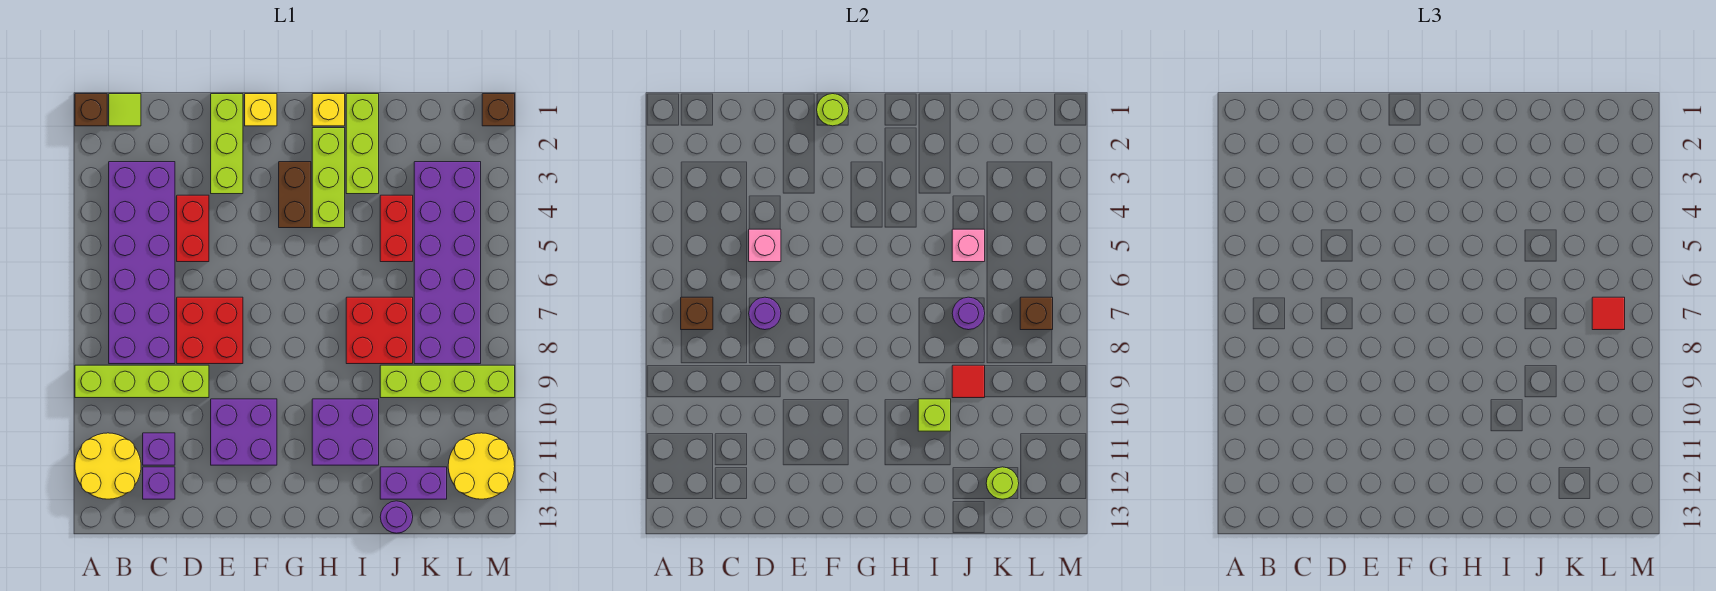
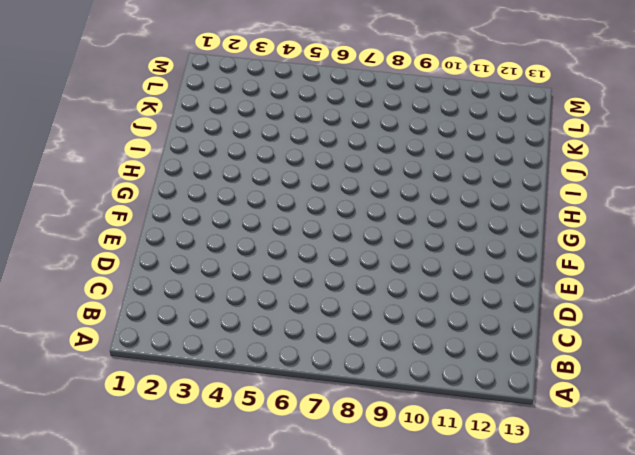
none -> brown brick A1 level 1
none -> lime brick A9:D9 level 1
none -> yellow round brick A11:B12 level 1
none -> lime tile B1 level 1

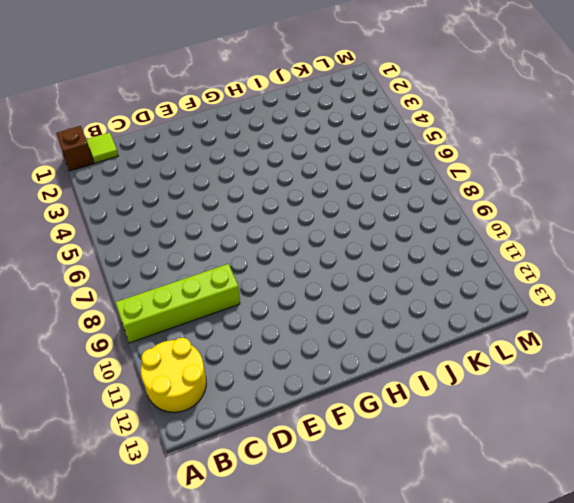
none -> purple brick B3:C8 level 1
none -> purple brick C11 level 1
none -> purple brick C12 level 1
none -> red brick D4:D5 level 1

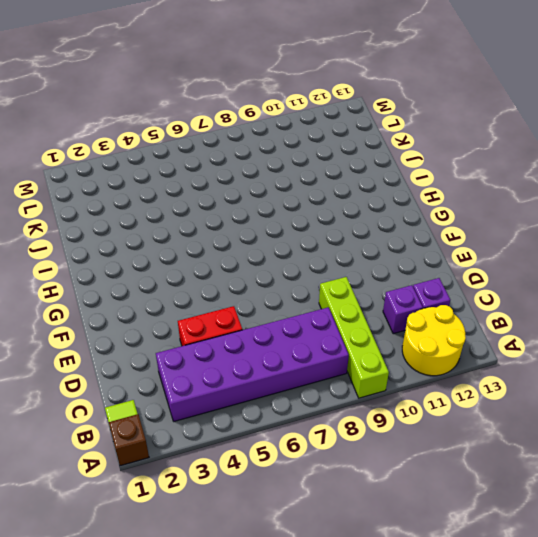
none -> red brick D7:E8 level 1
none -> lime brick E1:E3 level 1
none -> purple brick E10:F11 level 1
none -> yellow brick F1 level 1

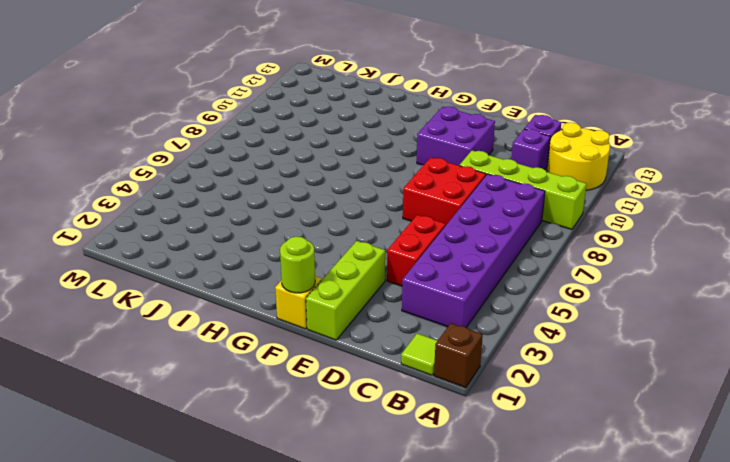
none -> brown brick G3:G4 level 1
none -> yellow brick H1 level 1
none -> lime brick H2:H4 level 1
none -> purple brick H10:I11 level 1

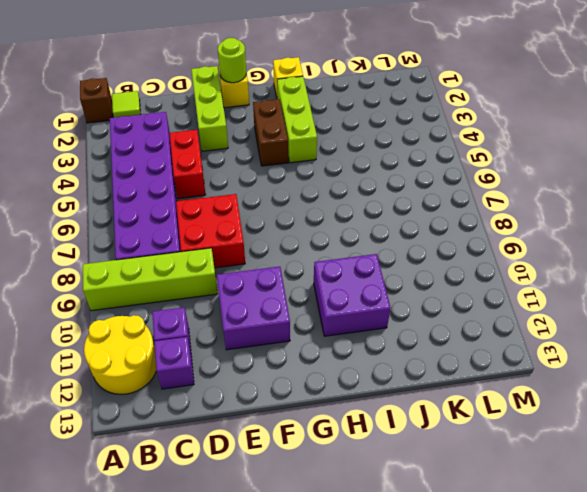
none -> lime brick I1:I3 level 1
none -> red brick I7:J8 level 1
none -> red brick J4:J5 level 1
none -> lime brick J9:M9 level 1

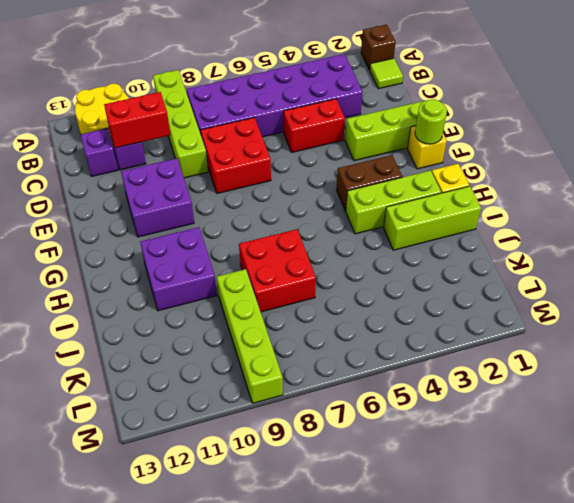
red brick C10:C11 level 2 -> red brick J4:J5 level 1
none -> purple brick J12:K12 level 1
none -> purple round brick J13 level 1
none -> purple brick K3:L8 level 1
none -> yellow round brick L11:M12 level 1

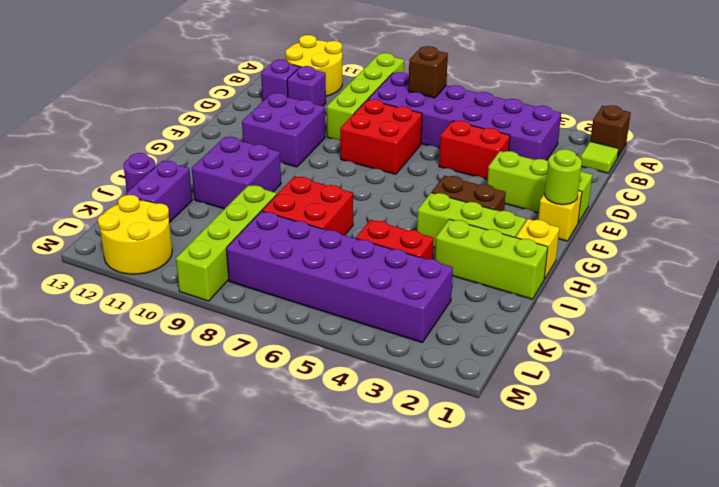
none -> brown brick M1 level 1
none -> pink brick D5 level 2
none -> purple round brick D7 level 2
none -> lime brick I10 level 2

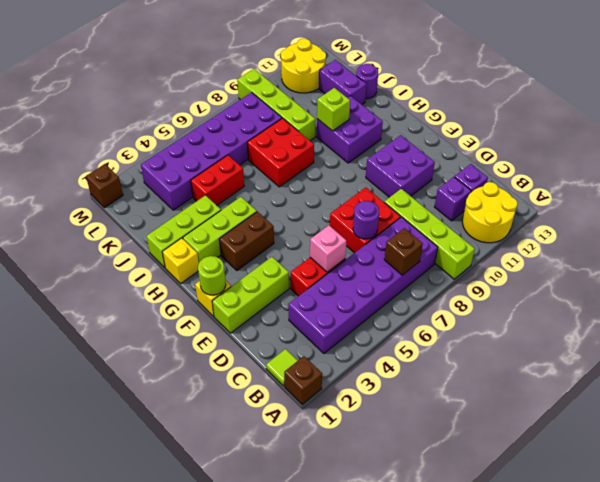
none -> pink brick J5 level 2
none -> purple round brick J7 level 2
none -> red tile J9 level 2
none -> lime round brick K12 level 2

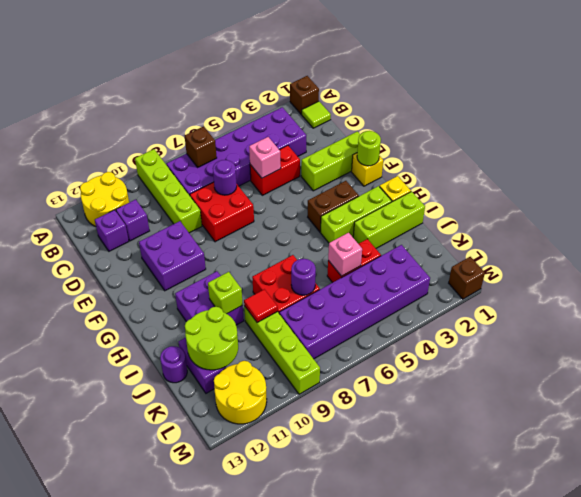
lime round brick J11:K12 level 2 -> lime round brick K12 level 2
none -> brown brick L7 level 2
none -> red tile L7 level 3

